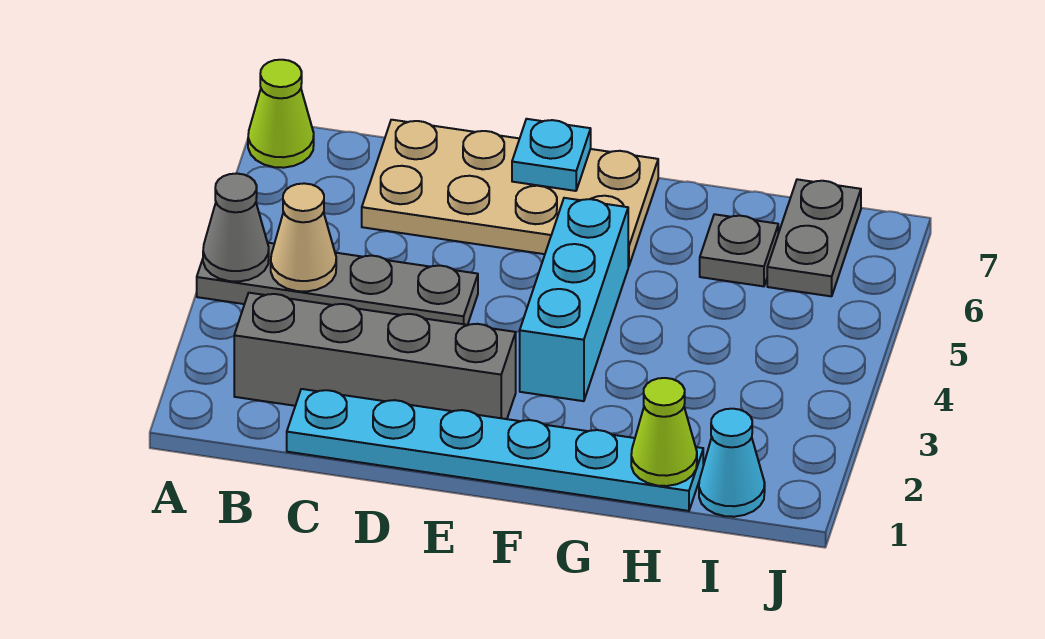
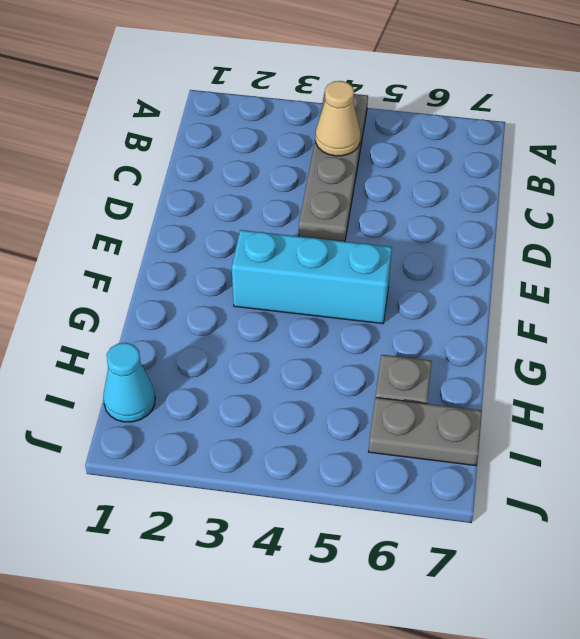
none -> lime cone A7 level 1
none -> grey brick B2:E2 level 1
none -> cyan plate C1:H1 level 1

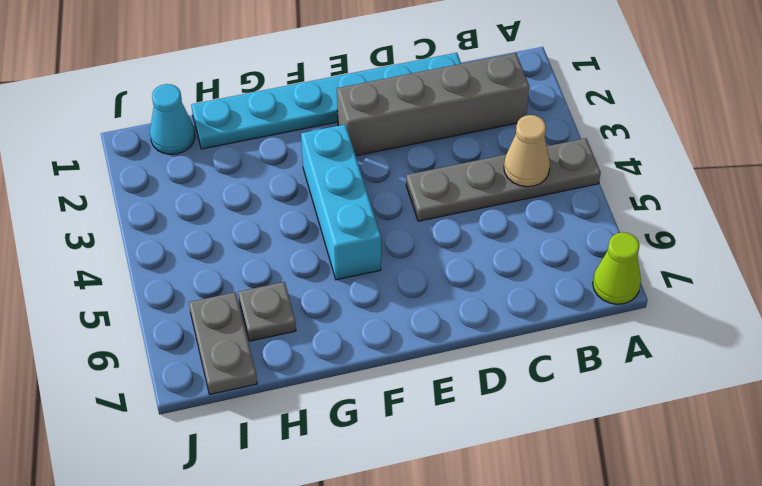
none -> tan plate C6:F7 level 1
none -> grey cone A4 level 2
none -> cyan plate E7 level 2

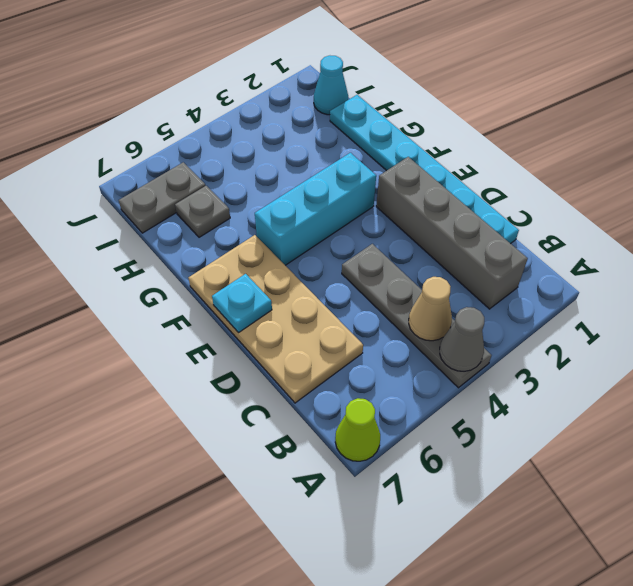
none -> lime cone H1 level 2

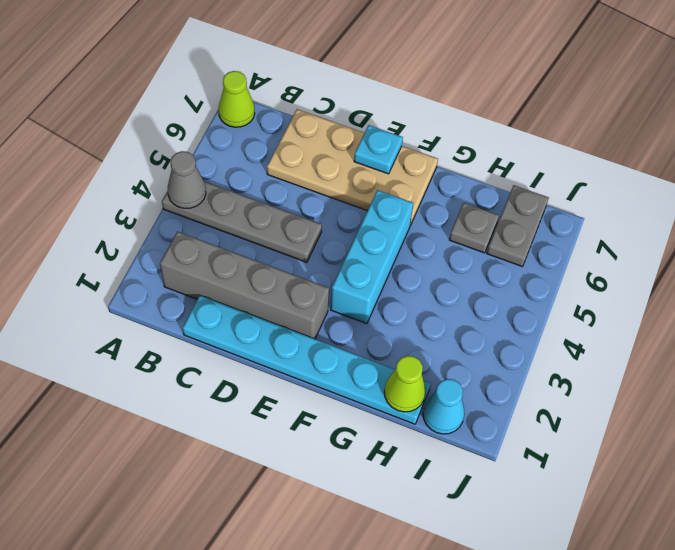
none -> tan cone B4 level 2

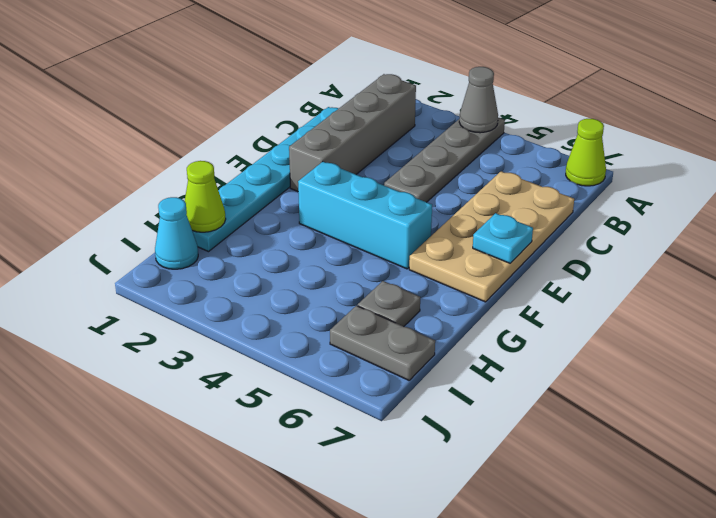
none -> tan cone B4 level 2

